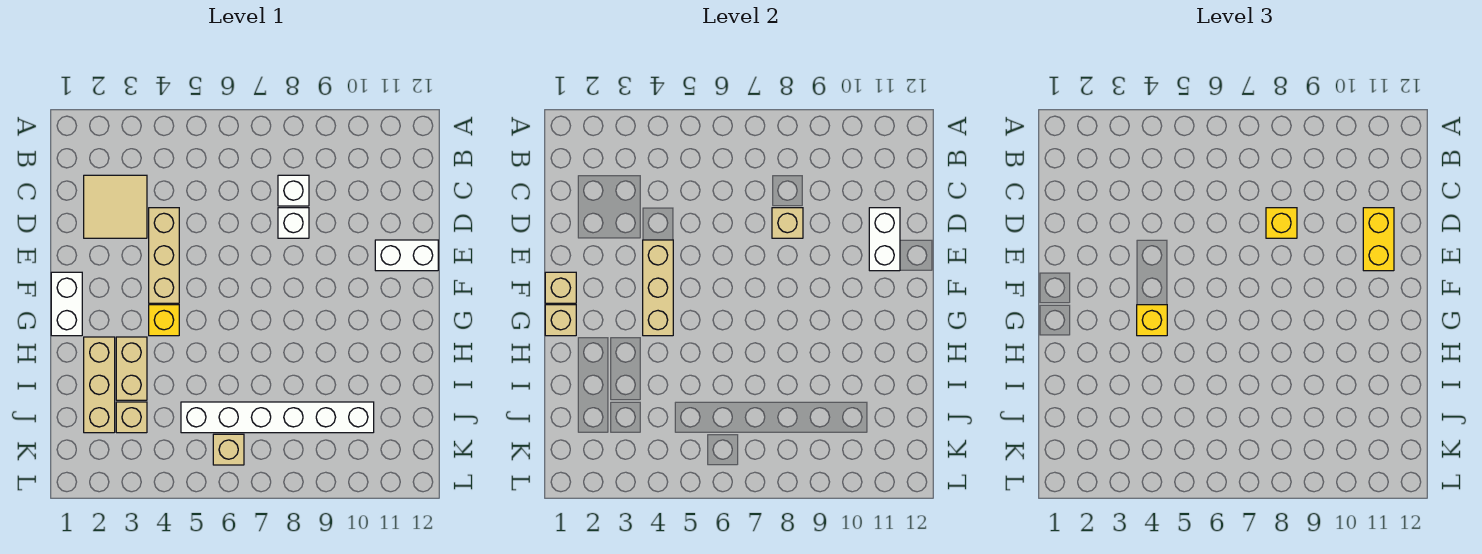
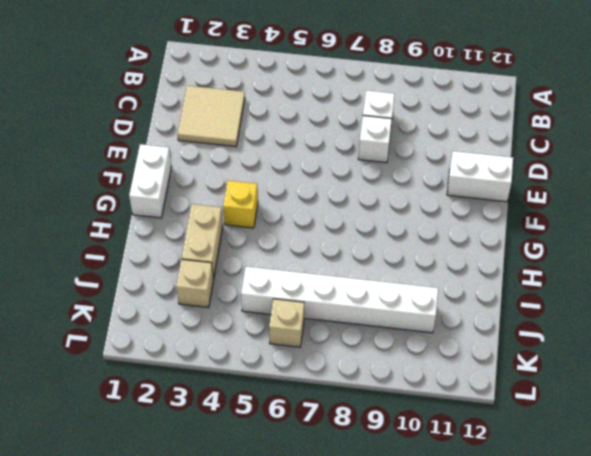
none -> tan brick D4:F4 level 1
none -> tan brick H2:J2 level 1
none -> tan brick D8 level 2

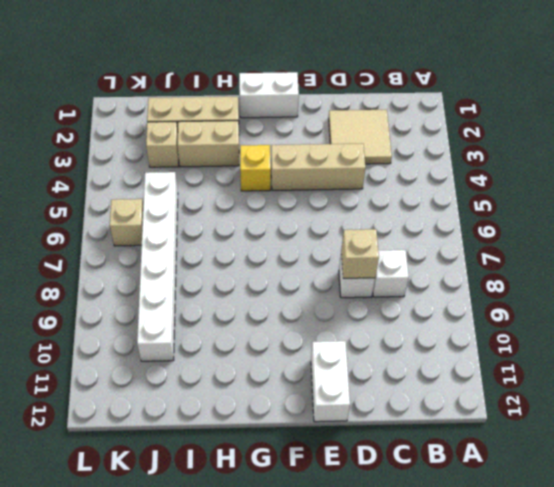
none -> white brick D11:E11 level 2
none -> tan brick E4:G4 level 2
none -> tan brick F1 level 2

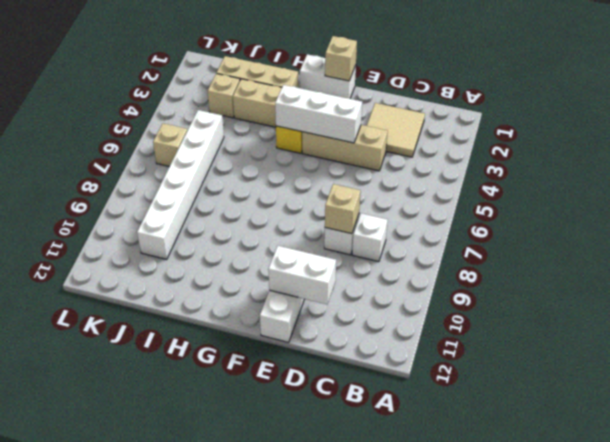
white brick E4:G4 level 2 -> tan brick E4:G4 level 2
none -> tan brick G1 level 2
none -> yellow brick D8 level 3
none -> yellow brick D11:E11 level 3

